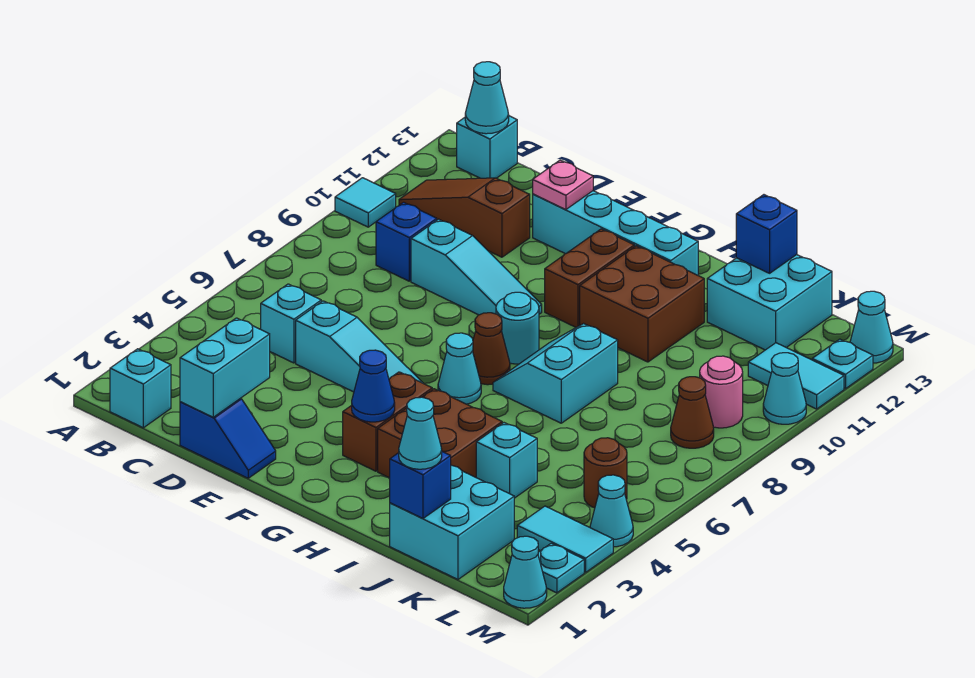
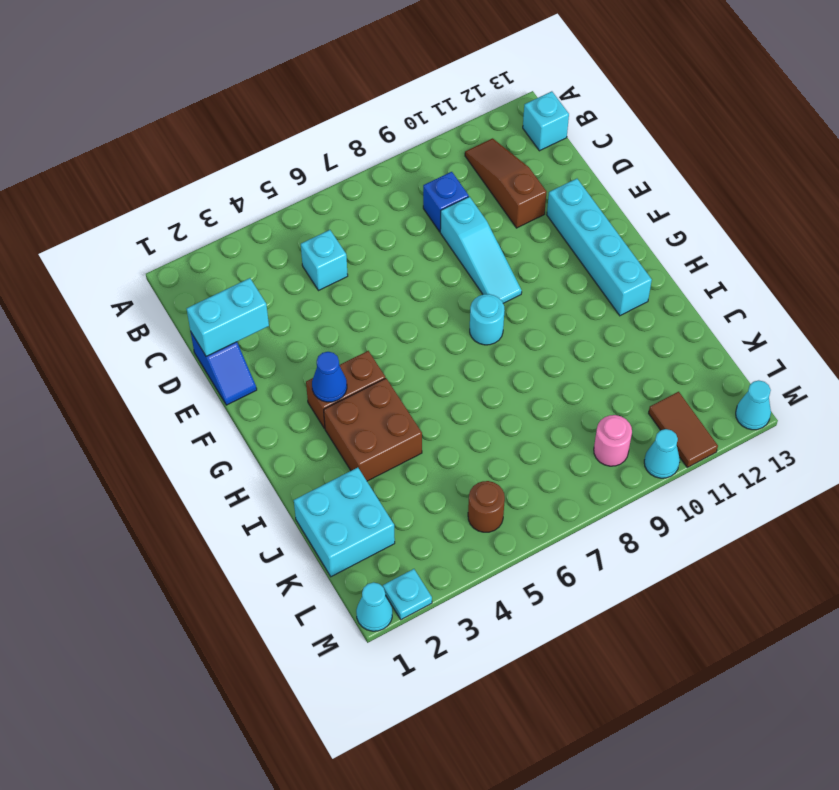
brown tile L11:M11 level 1 -> cyan tile L11:M11 level 1
none -> cyan tile A10 level 1
none -> cyan brick B1 level 1
none -> cyan slope D5:F5 level 1 top D
none -> cyan cone G6 level 1

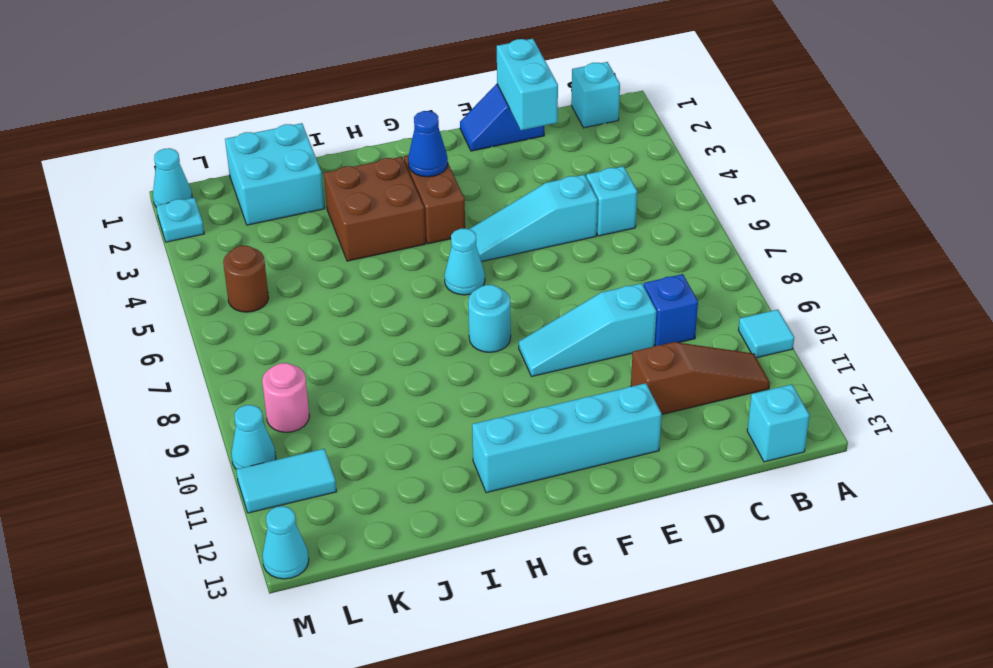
none -> brown cone G7 level 1
none -> brown brick G10:G11 level 1
none -> cyan slope H7:I8 level 1 top I
none -> brown brick H10:I11 level 1

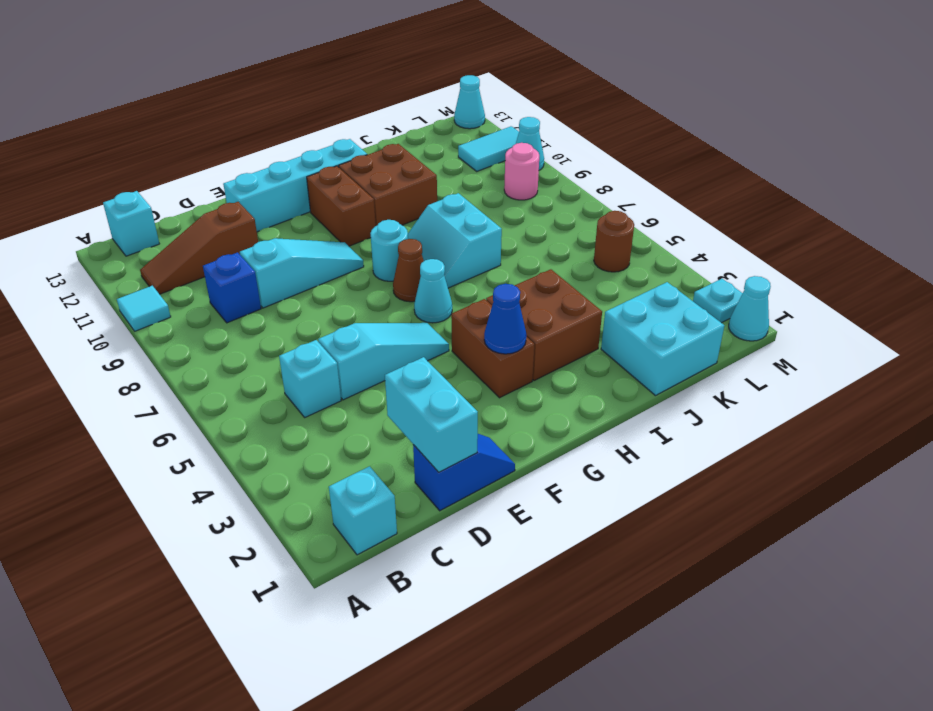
none -> cyan brick J4 level 1
none -> cyan brick J12:K13 level 1
none -> cyan tile L3:M3 level 1
none -> brown cone L8 level 1

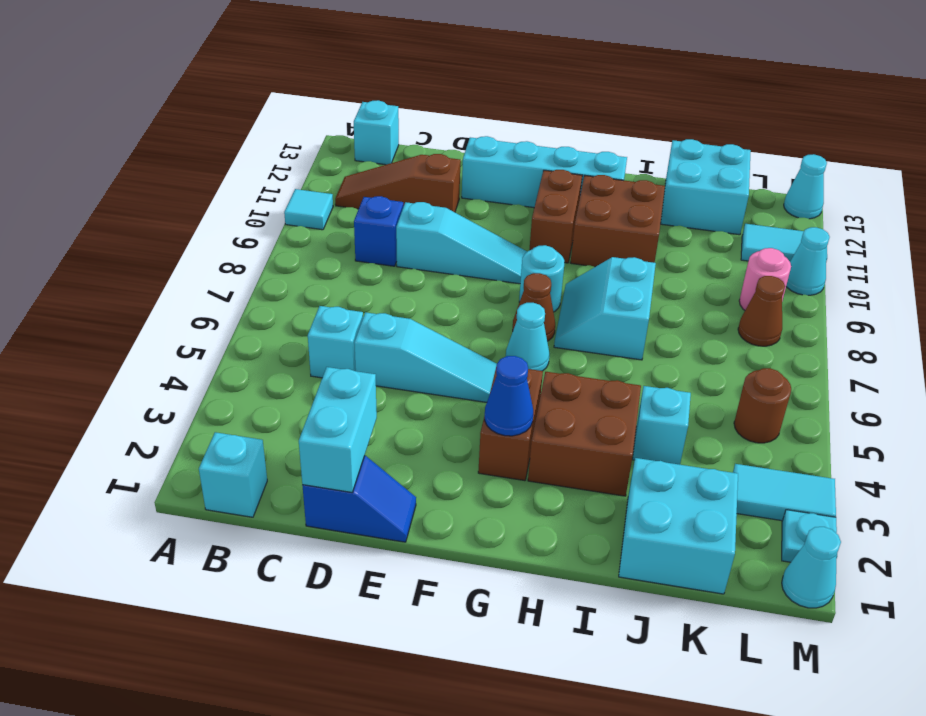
none -> cyan cone M4 level 1
none -> cyan plate M12 level 1
none -> cyan cone B13 level 2
none -> pink plate E12 level 2

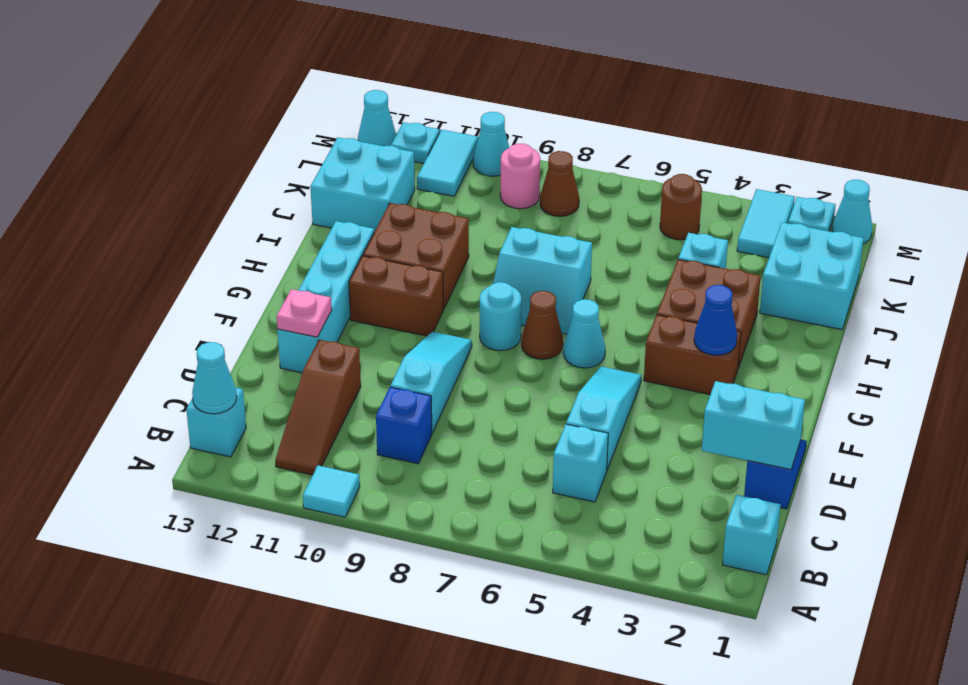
none -> cyan cone M4 level 1
none -> blue brick J1 level 2
none -> blue brick J13 level 2
none -> cyan cone J1 level 3

